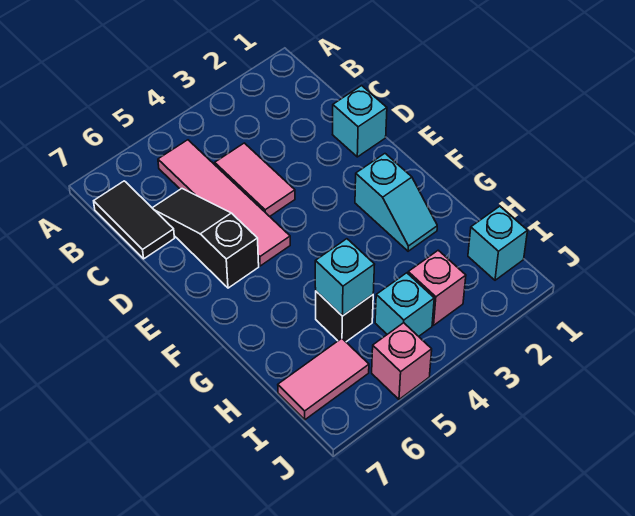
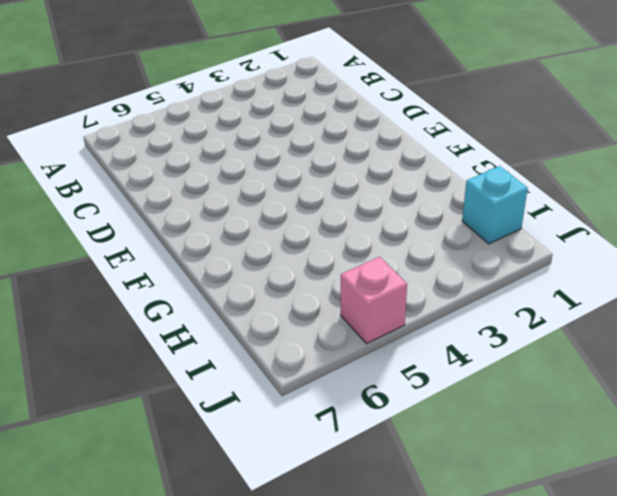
none -> pink tile B5:E5 level 1
none -> black tile B7:C7 level 1
none -> pink tile C4:D4 level 1

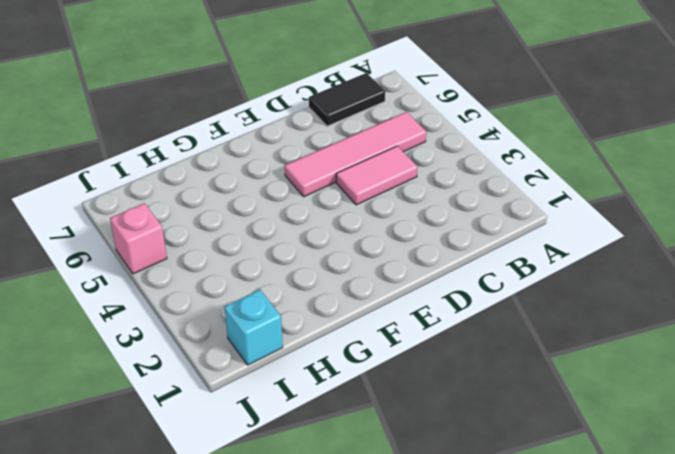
none -> black slope C6:E6 level 1 top E
none -> cyan brick D1 level 1
none -> cyan slope F2:G2 level 1 top F

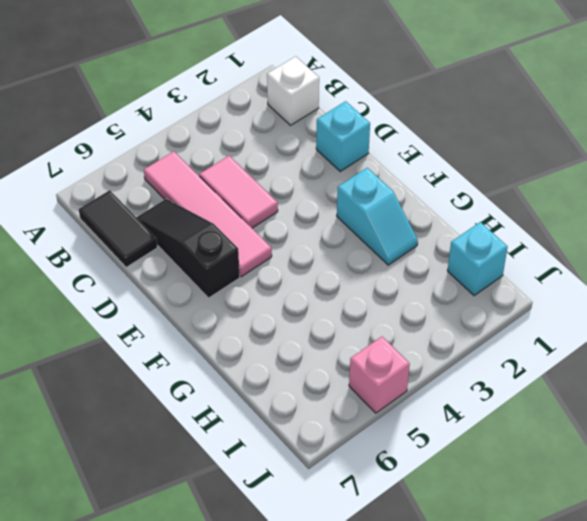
white brick B1 level 1 -> none
none -> black brick H5 level 1
none -> pink brick I3 level 1
none -> cyan brick I4 level 1

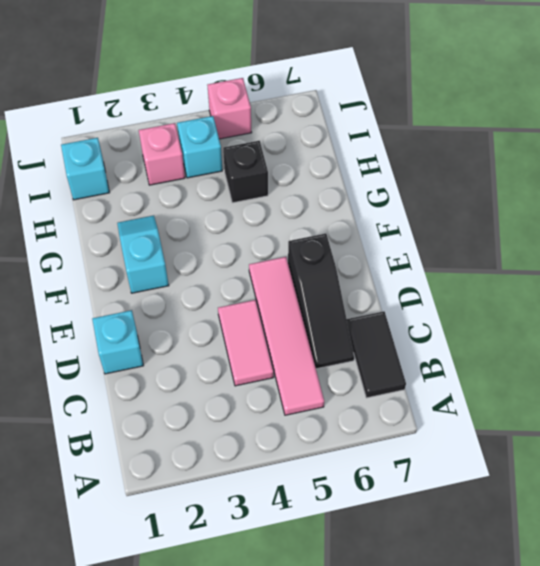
none -> pink tile I6:I7 level 1
none -> cyan brick H5 level 2

